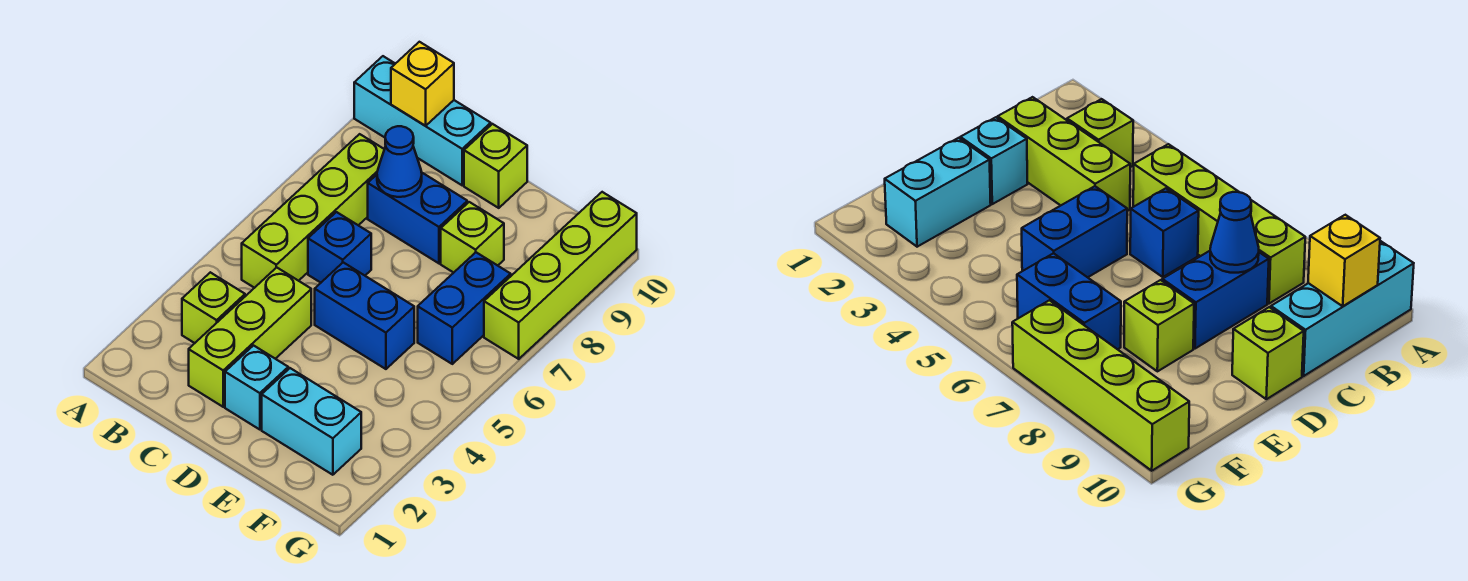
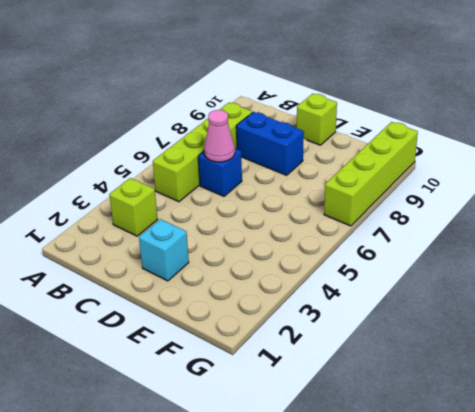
pink cone C6 level 2 -> none
none -> cyan brick A10:C10 level 1
none -> lime brick C2:C4 level 1
none -> blue brick D5:E5 level 1

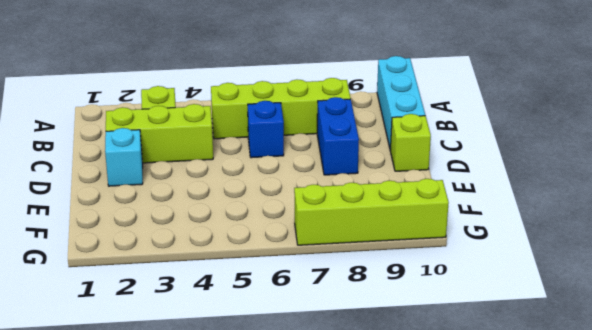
none -> blue brick D5:E5 level 1
none -> cyan brick E2:F2 level 1
none -> lime brick E8 level 1

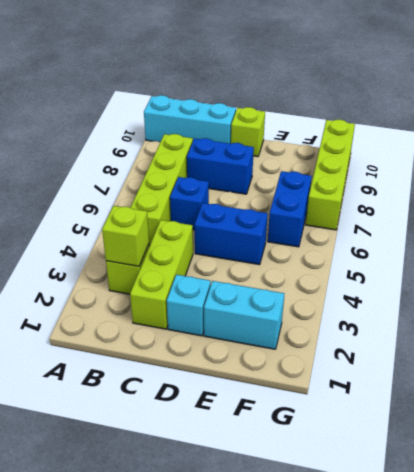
lime brick B3 level 2 -> lime brick E8 level 1
none -> yellow brick B10 level 2
none -> blue cone C8 level 2

